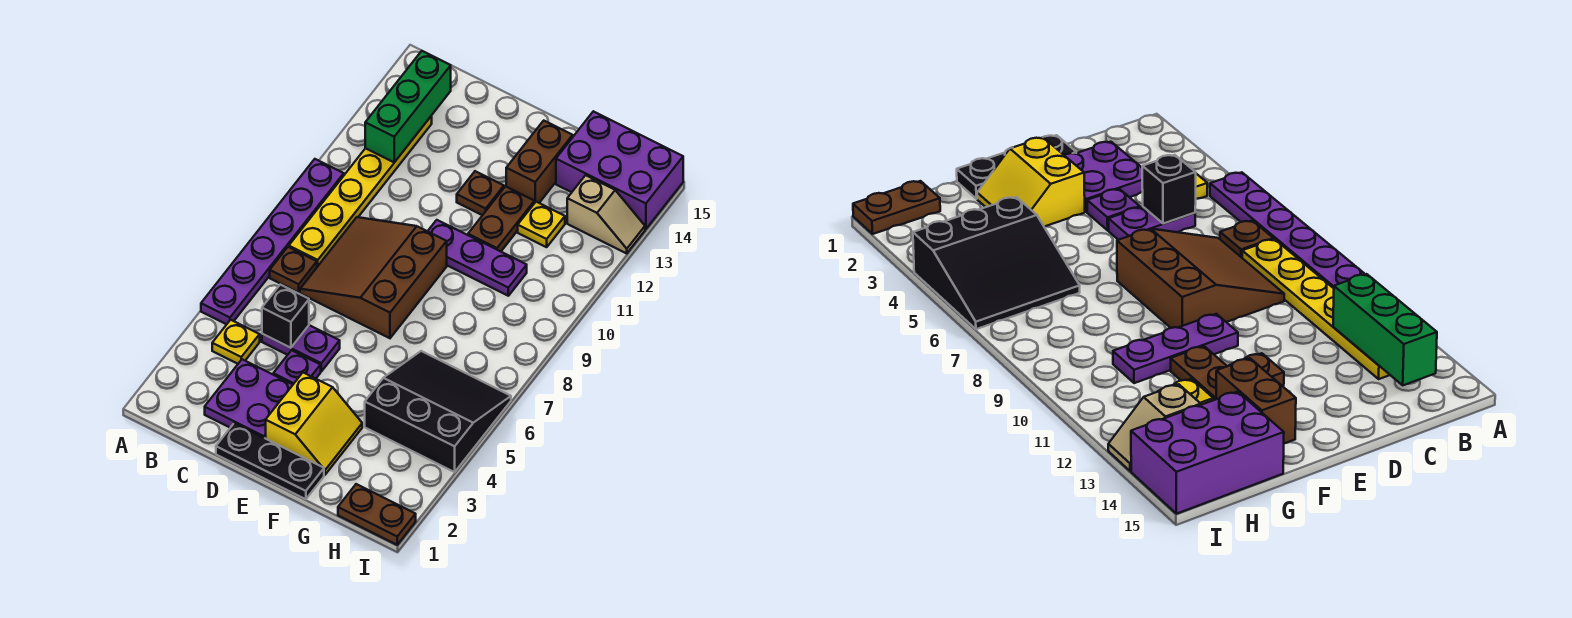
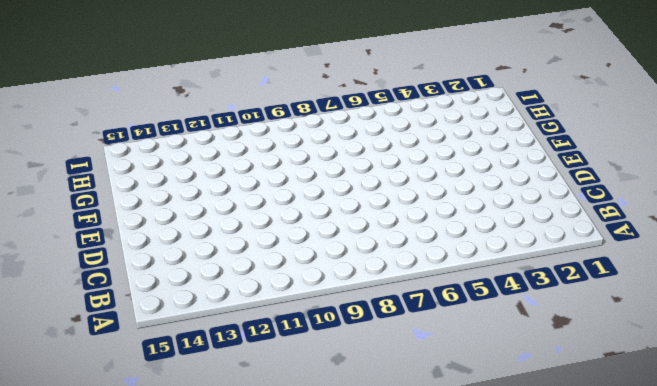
none -> purple plate A5:A10 level 1
none -> yellow plate B4 level 1
none -> brown plate B7 level 1

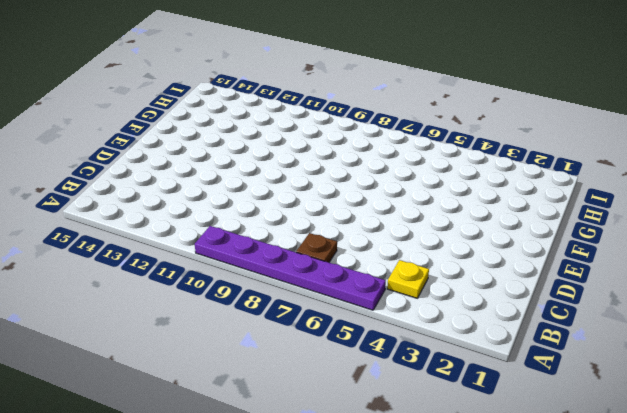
none -> yellow plate B8:B13 level 1
none -> purple plate C2:D3 level 1
none -> purple plate C5:D5 level 1

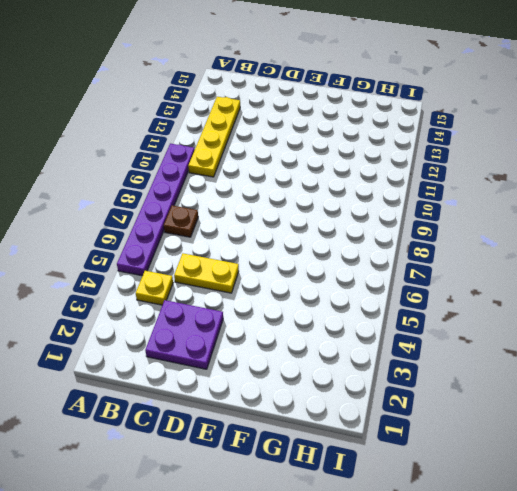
yellow plate B10:B13 level 1 -> yellow plate B8:B13 level 1
yellow plate C5:D5 level 1 -> purple plate C5:D5 level 1
none -> brown slope C7:E9 level 1 top E
none -> black plate D1:F1 level 1
none -> purple plate D4 level 1

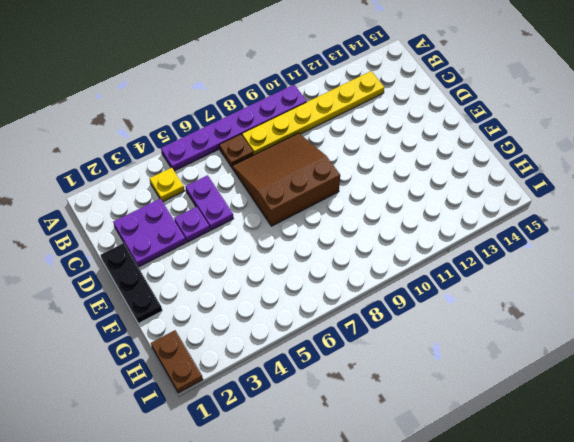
none -> yellow slope E2:F3 level 1 top E
none -> purple plate E10:G10 level 1
none -> brown plate E12 level 1

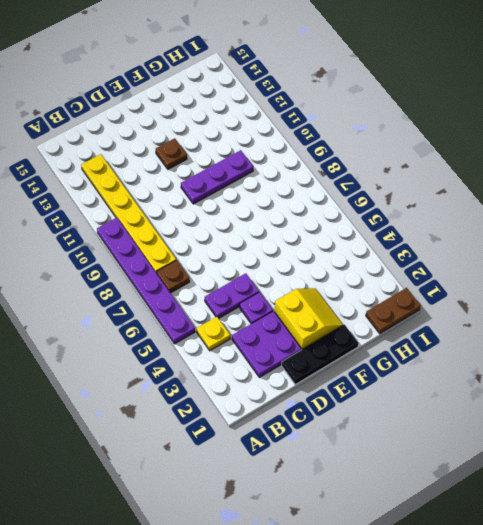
none -> brown slope C7:E9 level 1 top E
none -> brown plate F11:F12 level 1
none -> brown brick F13:F14 level 1

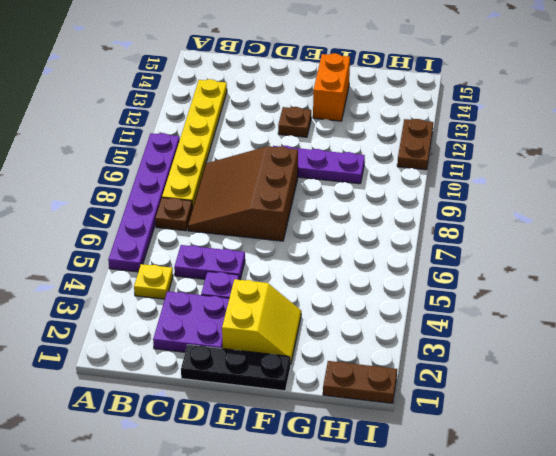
orange brick F13:F14 level 1 -> brown brick F13:F14 level 1
brown plate I11:I12 level 1 -> brown plate F11:F12 level 1
none -> black slope G4:I6 level 1 top 4
none -> yellow plate G12 level 1
none -> purple brick G14:I15 level 1

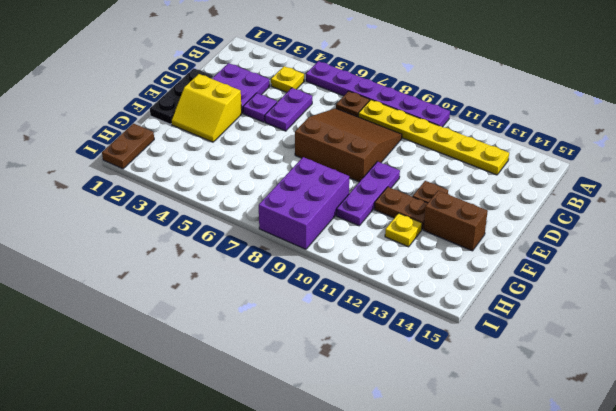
purple brick G8:I9 level 1 -> purple brick G14:I15 level 1
none -> black slope G4:I6 level 1 top 4
none -> tan slope H13:I13 level 1 top H
none -> green brick B12:B14 level 2

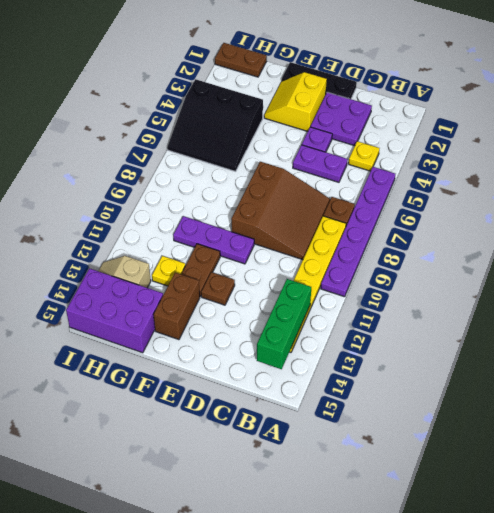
none -> black brick C5 level 2

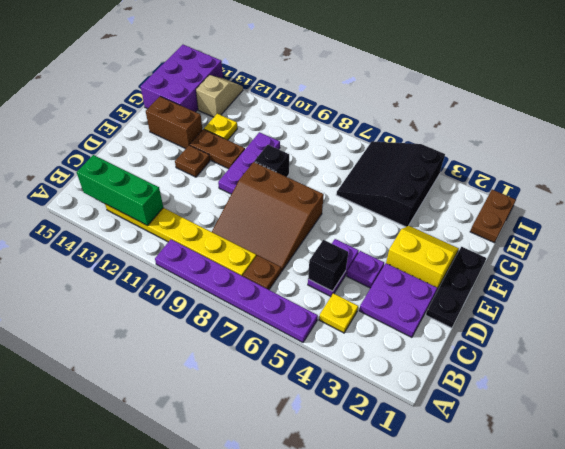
black brick F9 level 1 -> none

